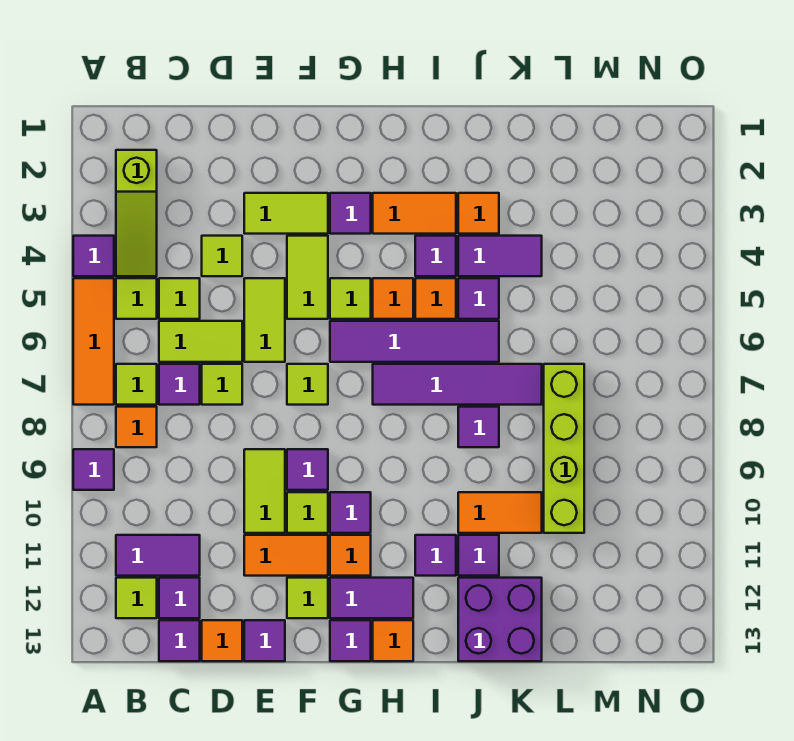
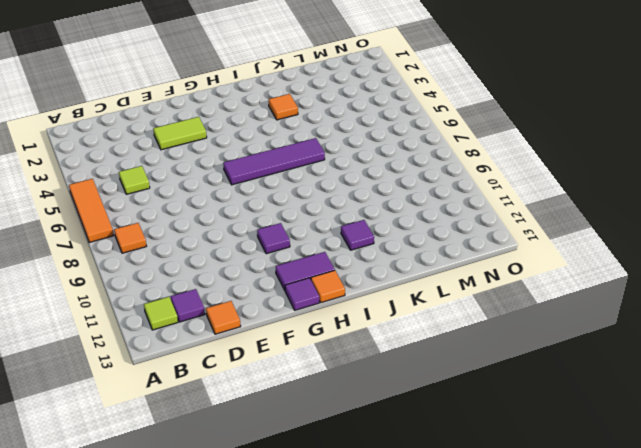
none -> purple tile A4 level 1
none -> purple tile A9 level 1
none -> lime slope B2:B4 level 1 top 2
none -> lime tile B5 level 1

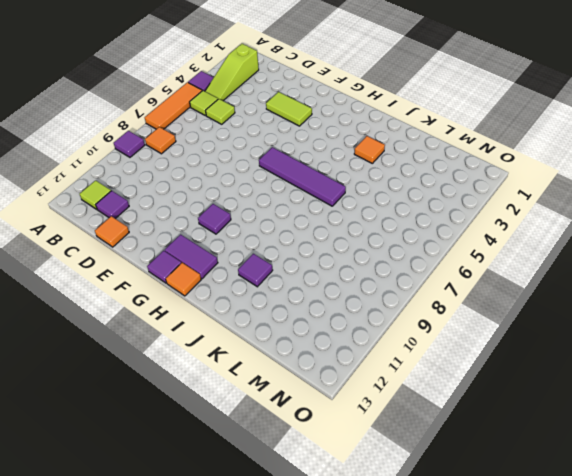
none -> lime tile B7 level 1
none -> purple tile B11:C11 level 1
none -> lime tile C6:D6 level 1
none -> purple tile C7 level 1

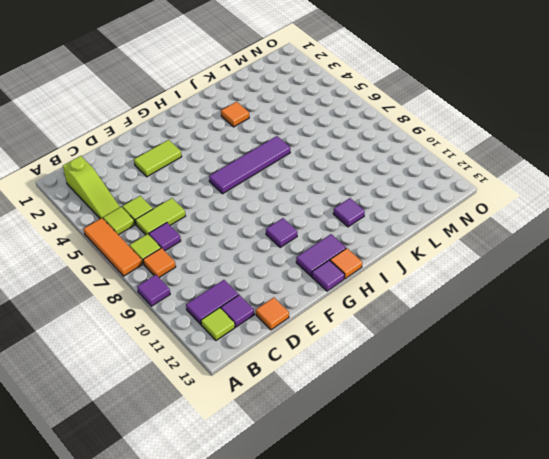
none -> purple tile A4 level 1
none -> purple tile C13 level 1
none -> lime tile D4 level 1
none -> lime tile D7 level 1

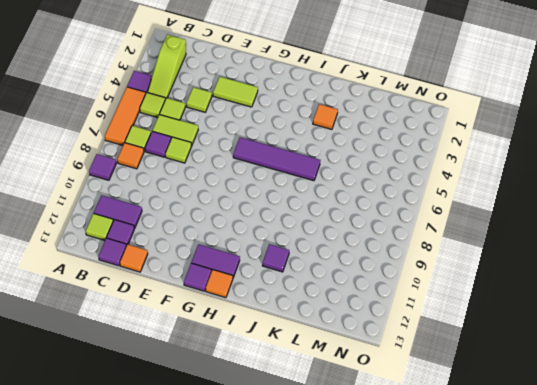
none -> lime tile E5:E6 level 1
none -> lime tile E9:E10 level 1
none -> orange tile E11:F11 level 1
none -> purple tile E13 level 1

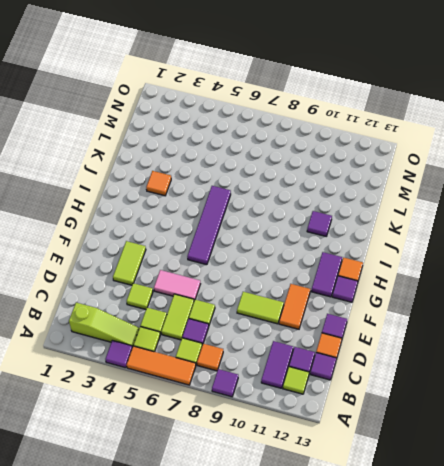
pink tile E5:E6 level 1 -> lime tile E5:E6 level 1
none -> lime tile F4:F5 level 1
none -> lime tile F7 level 1
none -> purple tile F9 level 1
none -> lime tile F10 level 1

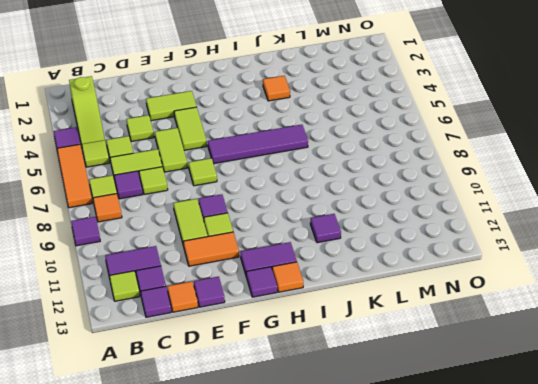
none -> lime tile F12 level 1
none -> purple tile G3 level 1
none -> lime tile G5 level 1
none -> purple tile G10 level 1

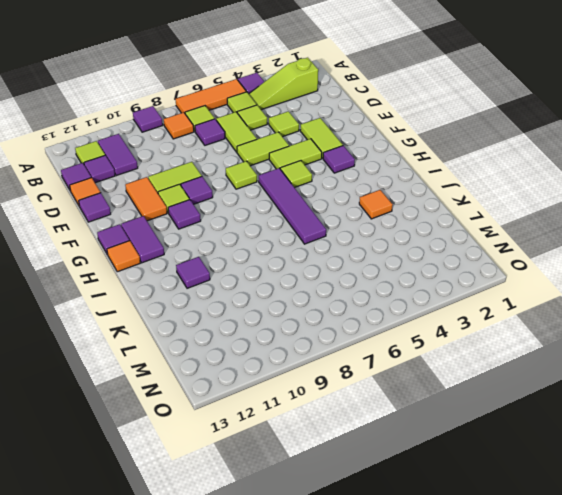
none -> lime tile D7 level 1
none -> lime tile F12 level 1
none -> orange tile G11 level 1
none -> orange tile H3:I3 level 1

